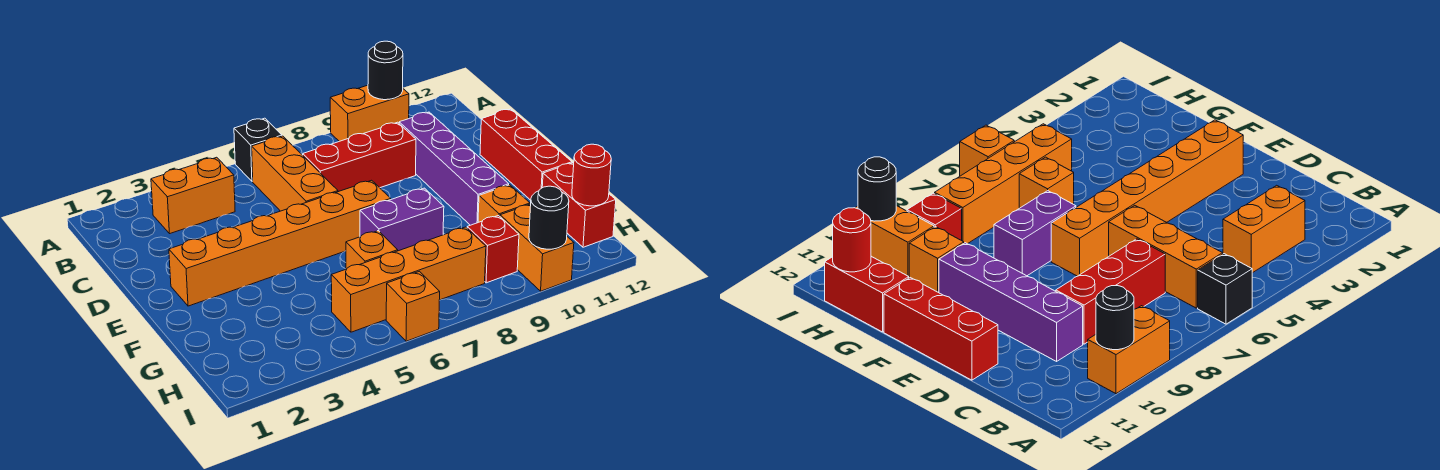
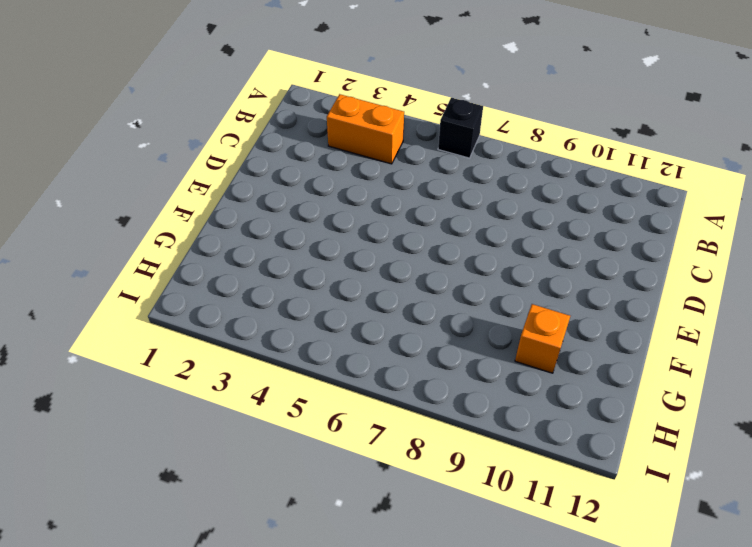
none -> orange brick A9:A10 level 1
none -> orange brick B6:D6 level 1
none -> red brick C7:C9 level 1

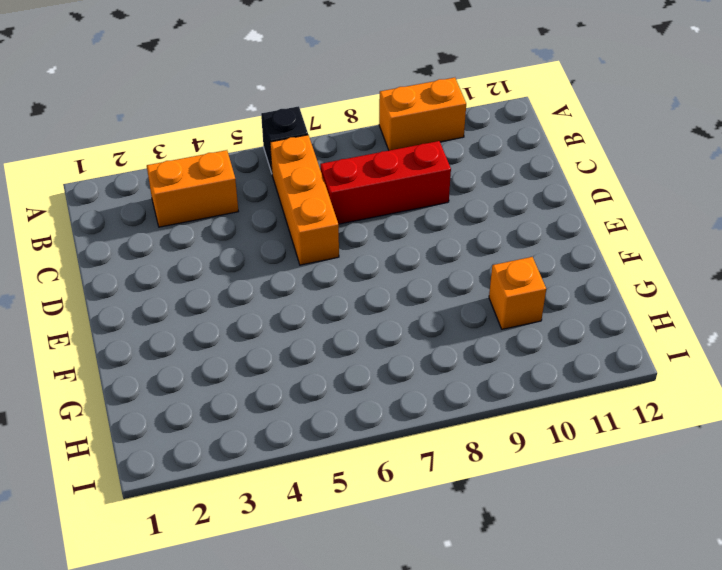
none -> purple brick C10:F10 level 1
none -> red brick D12:F12 level 1
none -> orange brick E2:E7 level 1

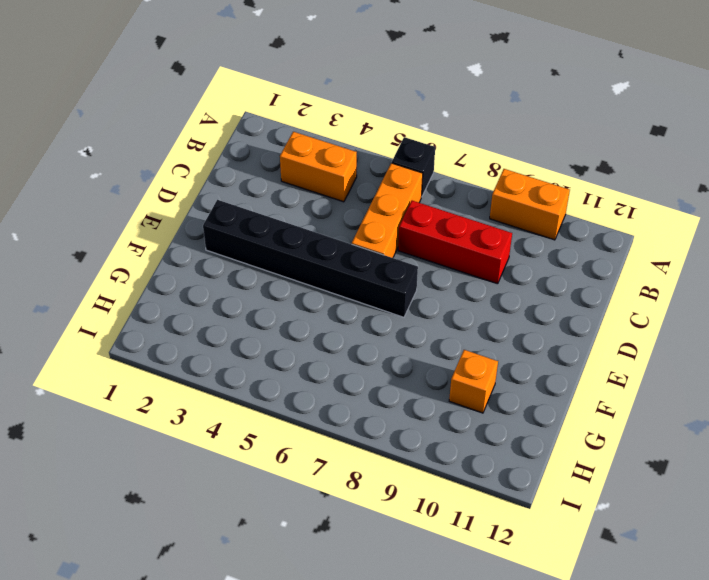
black brick E2:E7 level 1 -> orange brick E2:E7 level 1
none -> purple brick C10:F10 level 1
none -> red brick D12:F12 level 1
none -> purple brick F7:F8 level 1

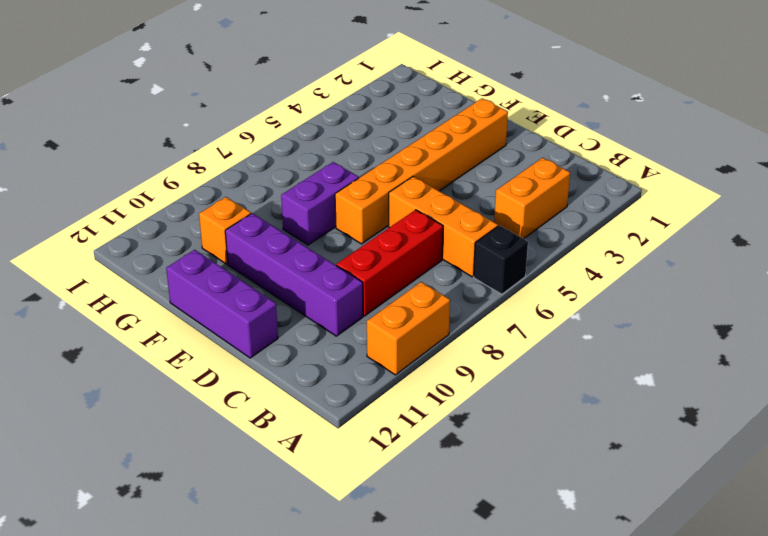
purple brick D12:F12 level 1 -> red brick D12:F12 level 1
none -> orange brick G6 level 1
none -> red brick G12:H12 level 1
none -> orange brick H5:H8 level 1

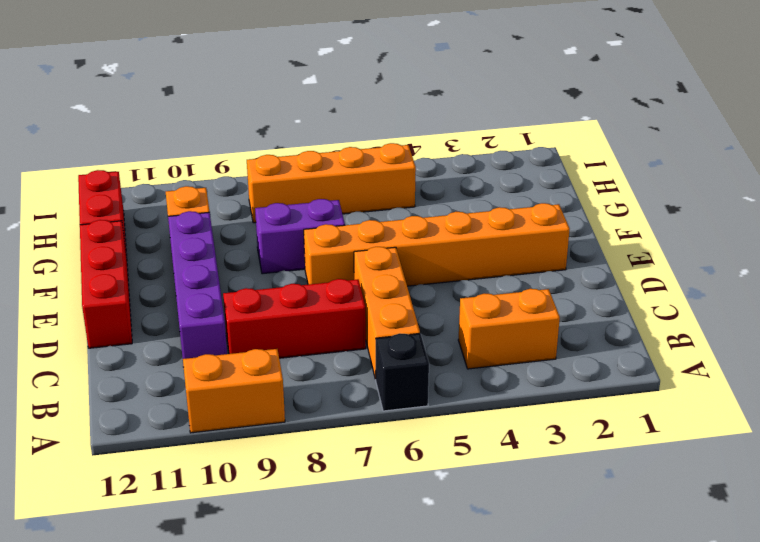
none -> orange brick G6 level 1
none -> red brick H9 level 1
none -> orange brick H10:I10 level 1

